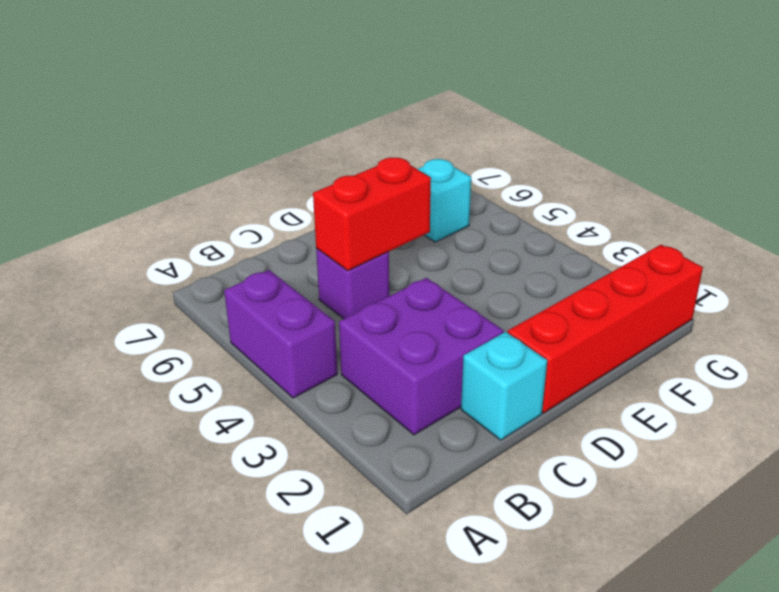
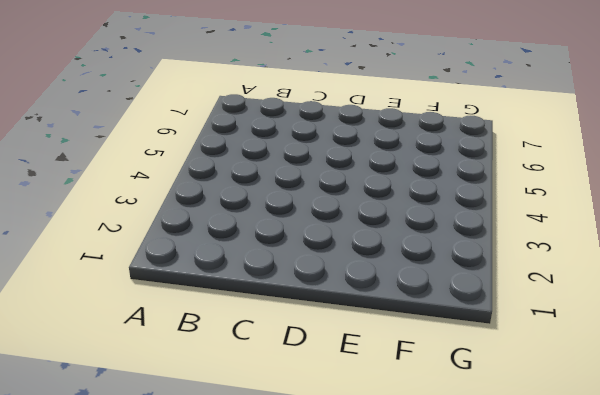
none -> purple brick A4:A5 level 1
none -> purple brick B2:C3 level 1

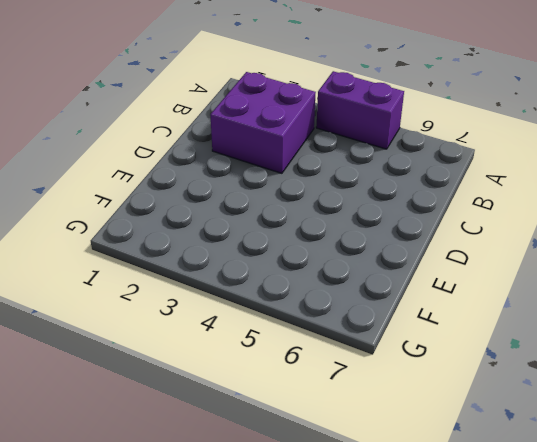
none -> cyan brick C1 level 1
none -> purple brick C5 level 1

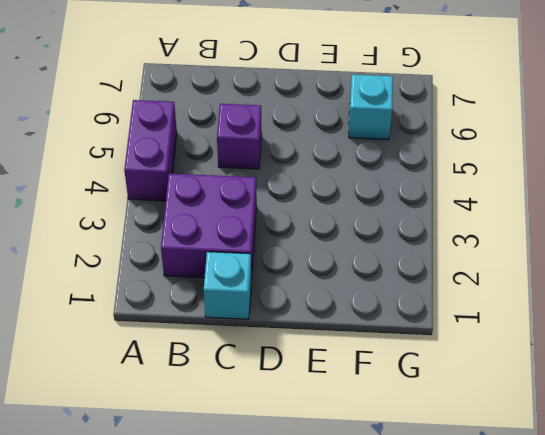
none -> red brick D1:G1 level 1
none -> red brick C5:D5 level 2

